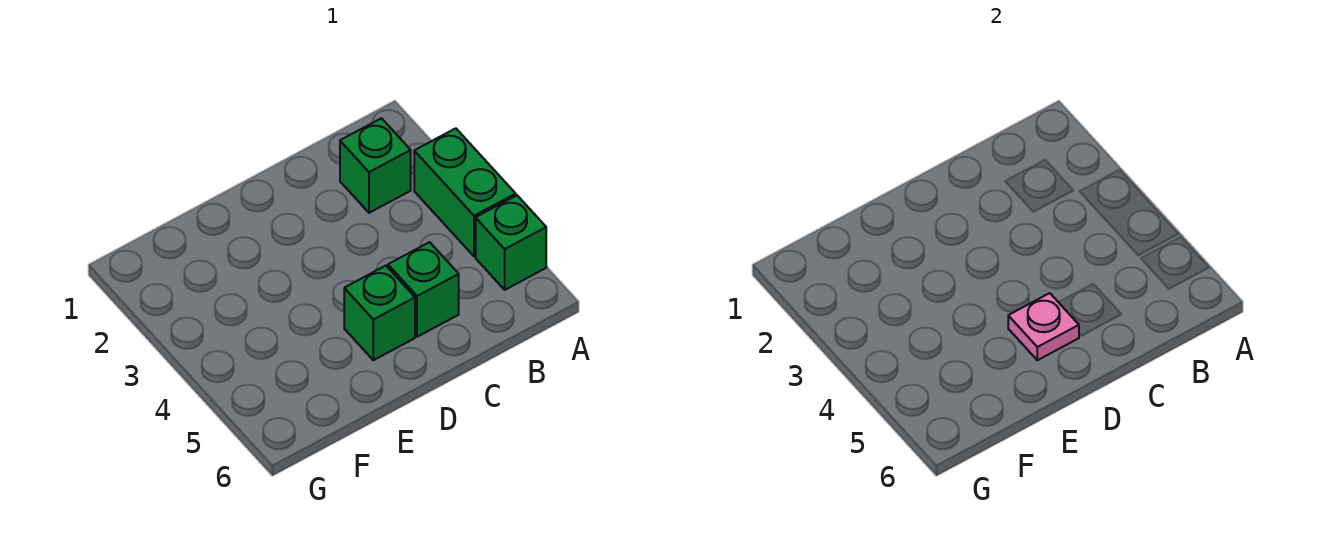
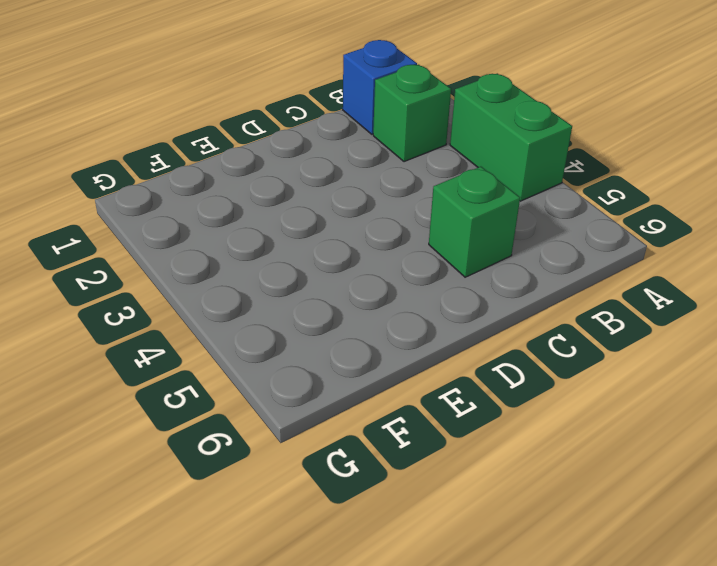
blue brick B1 level 1 -> none
none -> green brick A5 level 1
none -> green brick D5 level 1

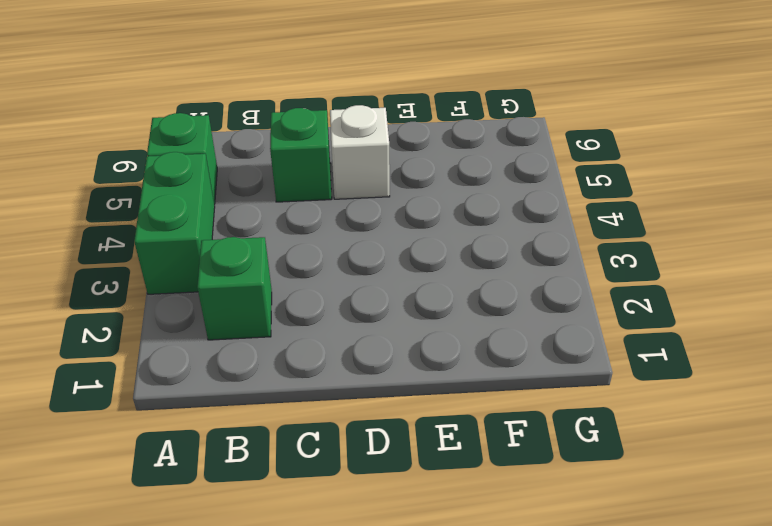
white brick D5 level 1 -> green brick D5 level 1
none -> pink plate D5 level 2

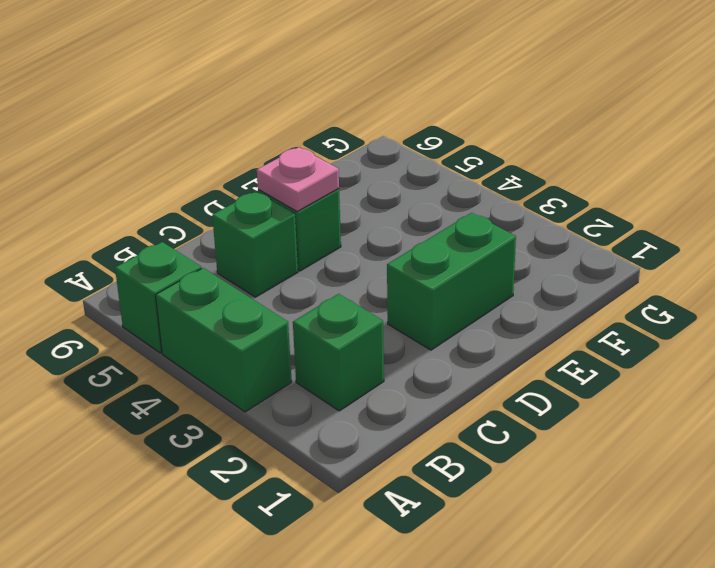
green brick D2:E2 level 1 -> none

